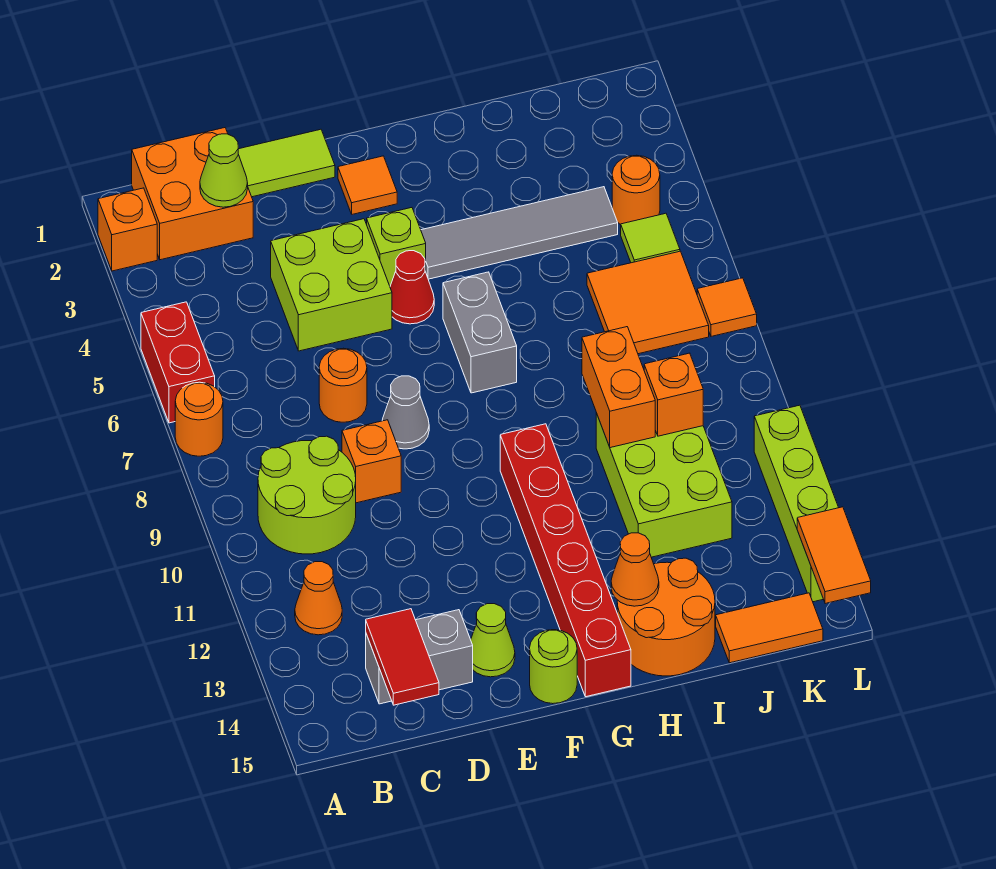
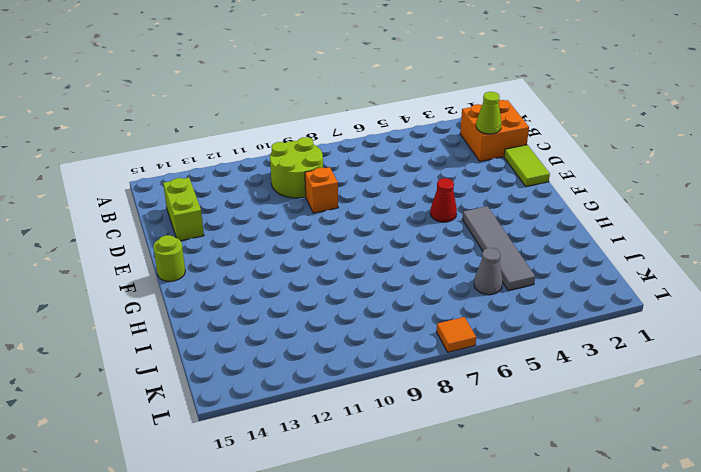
lime brick C14:D14 level 1 -> grey brick C14:D14 level 1
grey cone J5 level 1 -> grey cone E8 level 1
none -> orange brick A2 level 1
none -> red brick A5:A6 level 1
none -> orange round brick A7 level 1
none -> orange cone B12 level 1

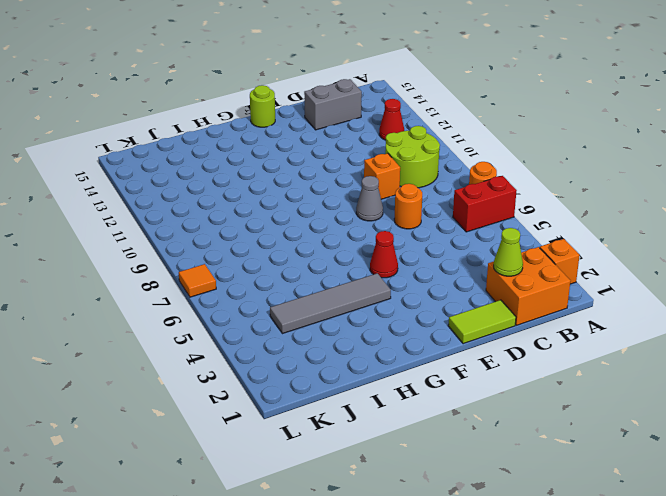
red brick A6:B6 level 1 -> red brick A5:A6 level 1
red cone B12 level 1 -> orange cone B12 level 1
none -> lime brick D4:E5 level 1
none -> lime cone E14 level 1
none -> orange tile F2 level 1
none -> lime brick F4 level 1

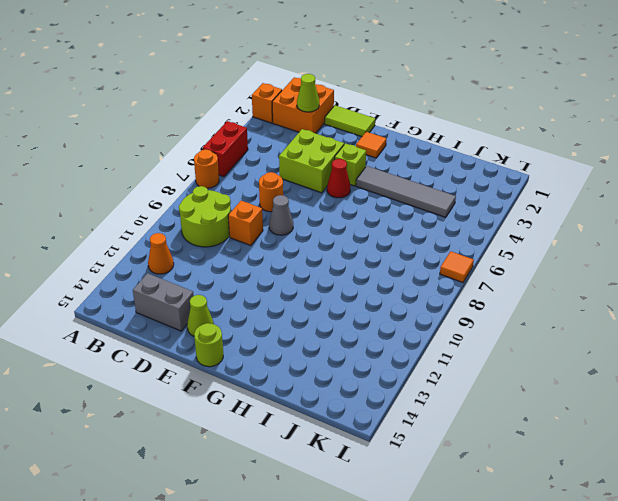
none -> grey brick G6:G7 level 1
none -> red brick G10:G15 level 1
none -> orange round brick H14:I15 level 1
none -> lime brick I10:J12 level 1

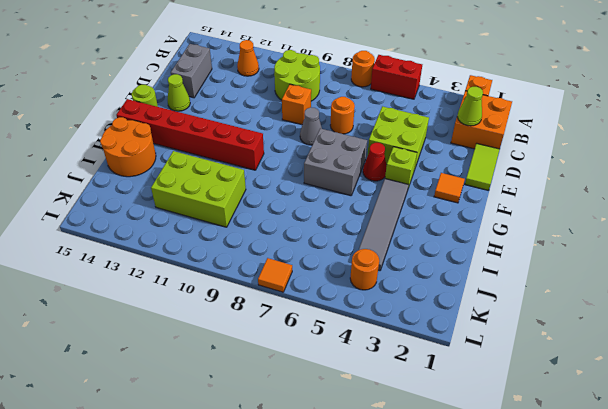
grey brick F6:G7 level 1 -> grey brick G6:G7 level 1
none -> orange tile J6:K7 level 1
none -> orange tile J15:K15 level 1
none -> lime tile K5 level 1
none -> lime brick L11:L14 level 1

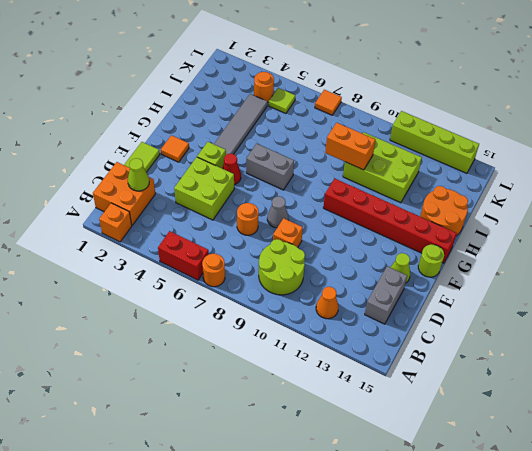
none -> orange tile J6:K7 level 1
none -> orange tile J15:K15 level 1
none -> red tile C14:C15 level 2
none -> orange cone H14 level 2

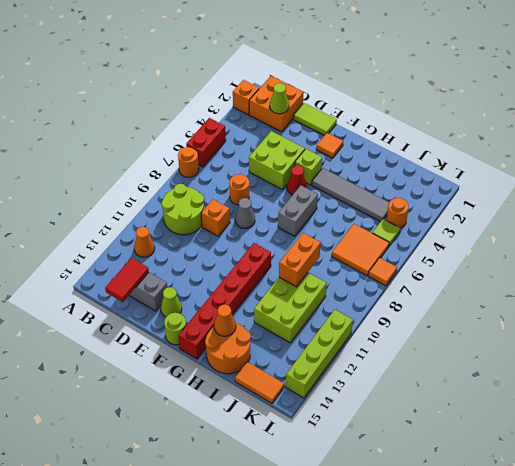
none -> orange brick J10 level 2
none -> orange tile L14:L15 level 2

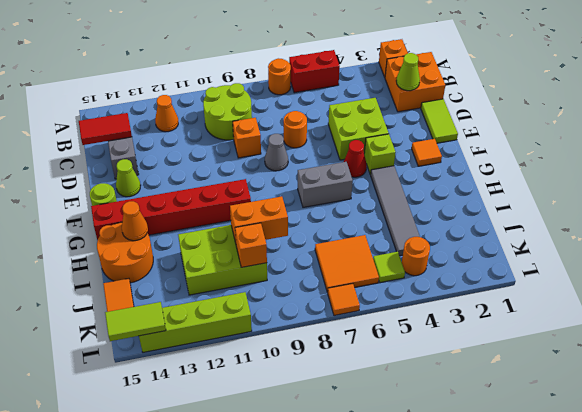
lime tile L14:L15 level 2 -> orange tile L14:L15 level 2

